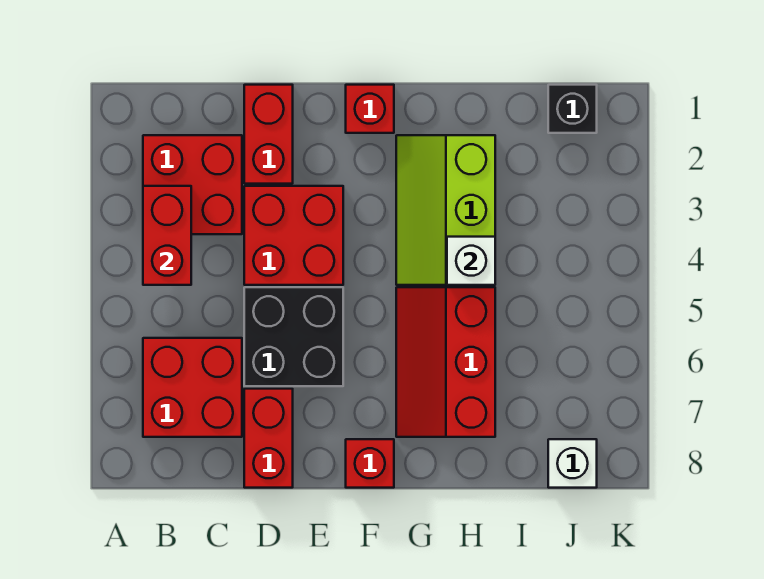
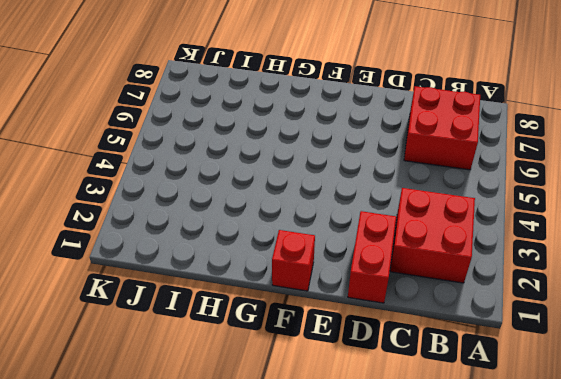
none -> red brick D3:E4 level 1
none -> black brick D5:E6 level 1
none -> red brick D7:D8 level 1

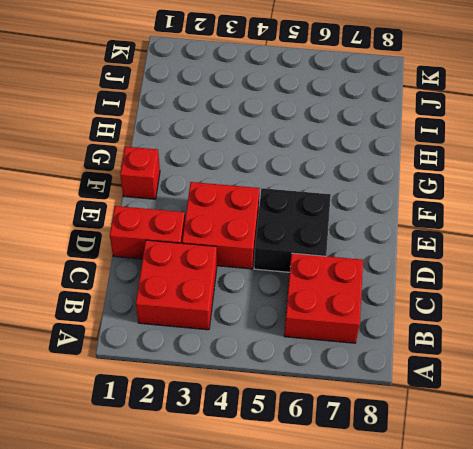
none -> red brick D7:D8 level 1
none -> red brick F8 level 1
none -> lime slope G2:H4 level 1 top H

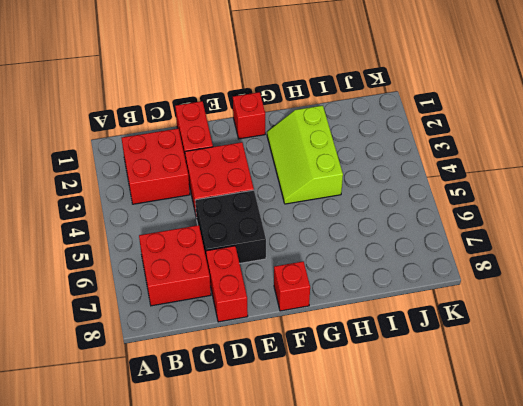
none -> red slope G5:H7 level 1 top H
none -> black brick J1 level 1
none -> white brick J8 level 1

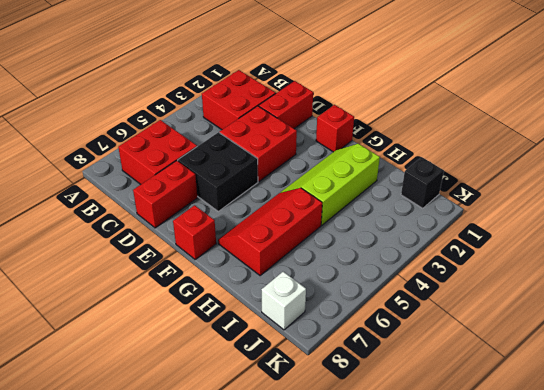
none -> red brick B3:B4 level 2
none -> white brick H4 level 2

